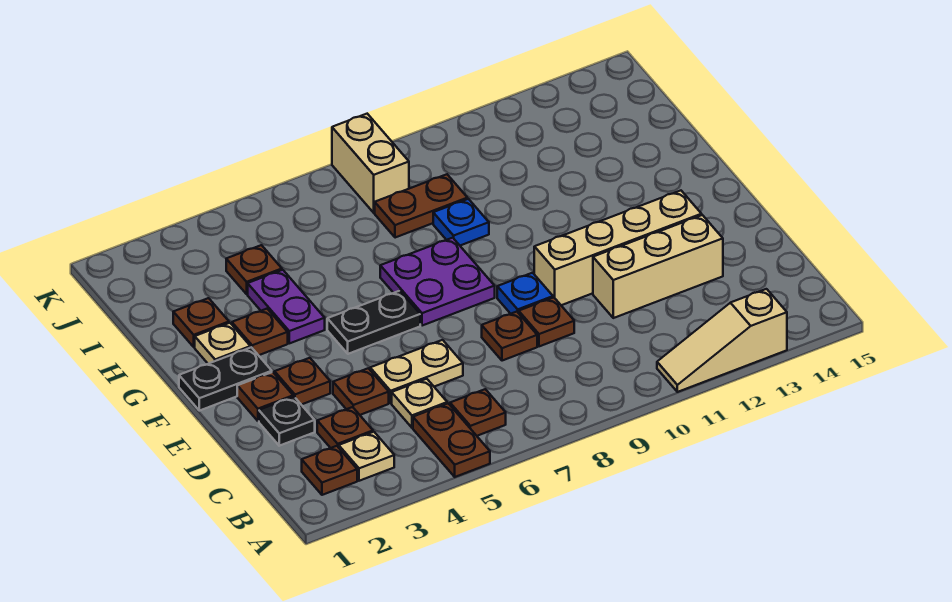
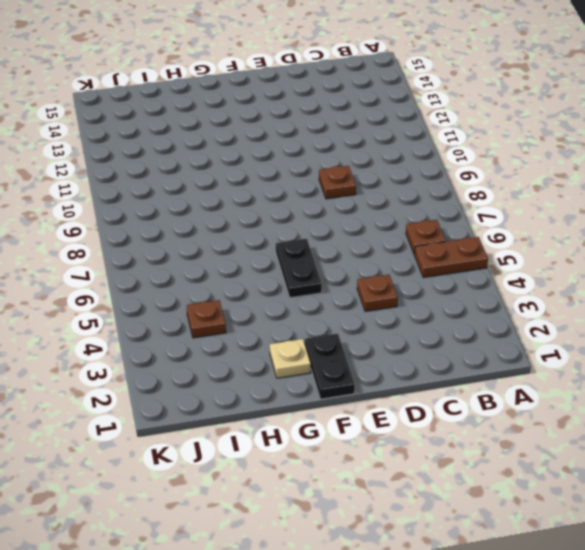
none -> tan slope A11:A13 level 1 top 13
none -> brown plate B2 level 1
none -> tan plate B3 level 1

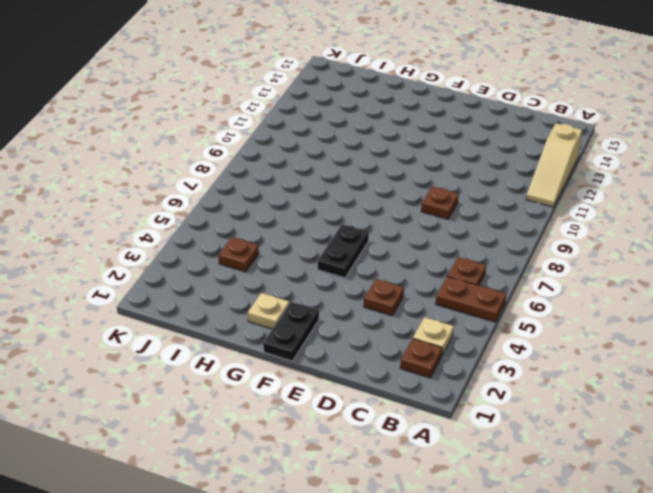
none -> brown plate C3 level 1
none -> tan plate C5 level 1
none -> black plate D2 level 1

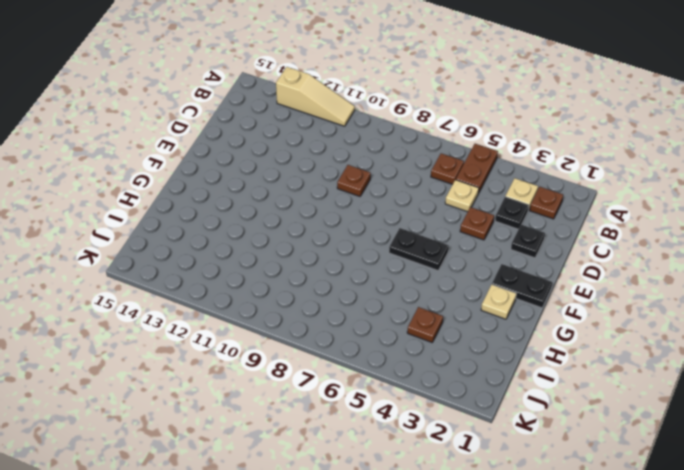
black plate C3 level 1 -> brown plate C3 level 1
none -> tan plate D5:D6 level 1
none -> brown plate D8 level 1
none -> tan brick D11:D13 level 1

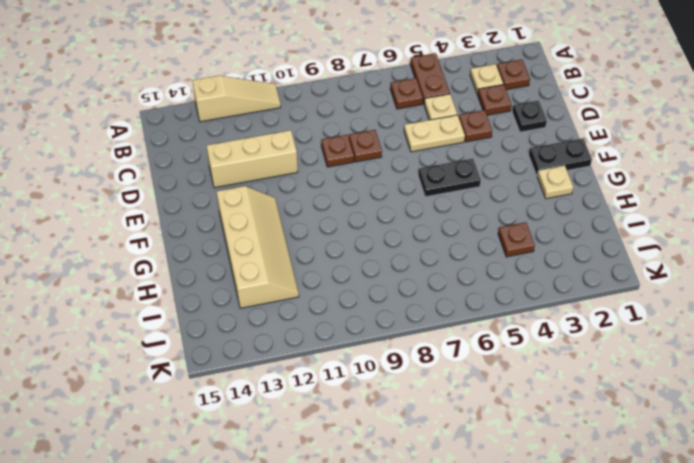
tan slope F12:I13 level 1 top 13 -> none
none -> brown plate E2 level 1
none -> brown plate E3 level 1
none -> blue plate E9 level 1

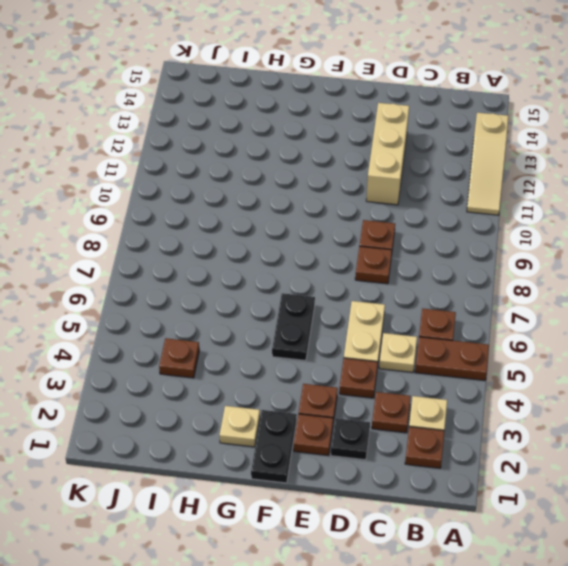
none -> blue plate E9 level 1
none -> tan brick E10:E13 level 1
none -> purple plate F7:G8 level 1

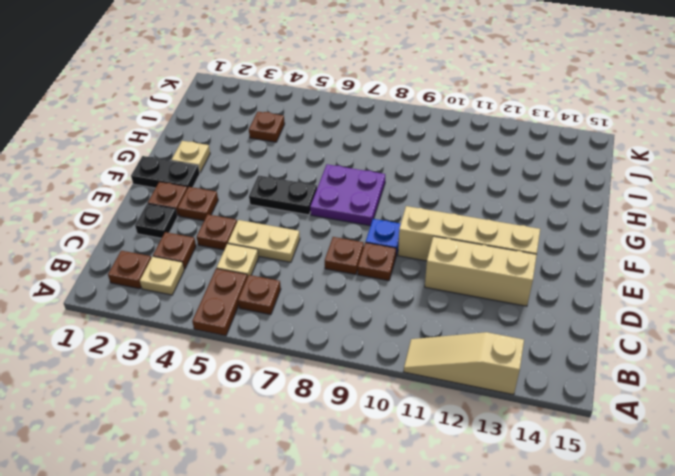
none -> brown plate G3 level 1
none -> purple plate G4:H4 level 1
none -> brown plate H2 level 1

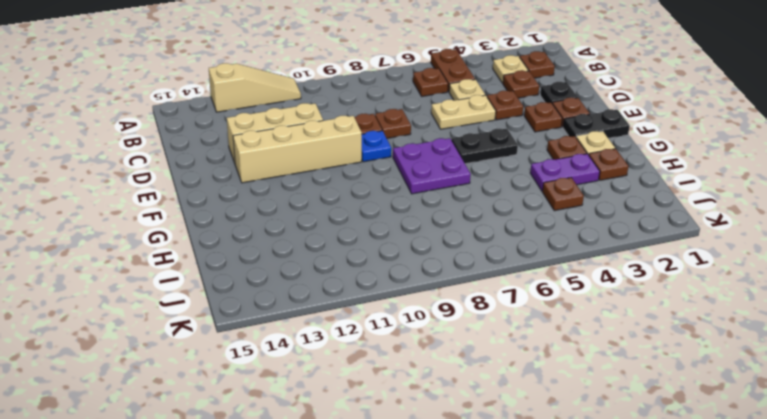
purple plate H3:H4 level 1 -> purple plate G4:H4 level 1
none -> blue plate H9 level 1
none -> brown plate I8:I9 level 1
none -> tan brick J8:K8 level 1

